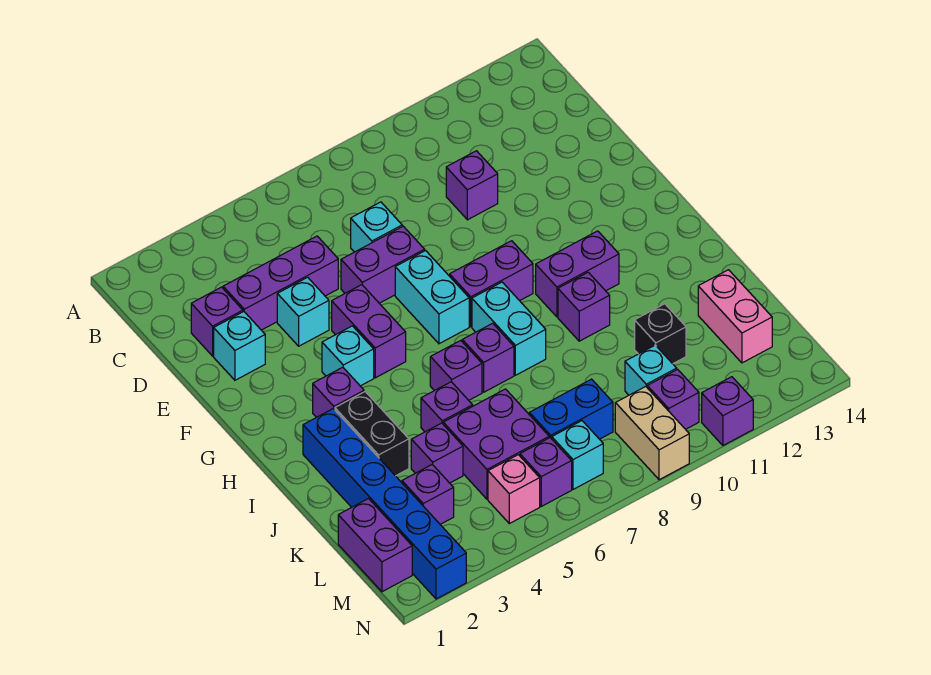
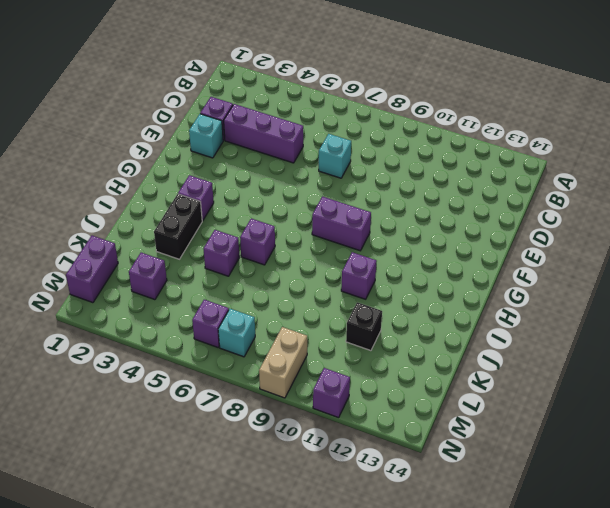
none -> purple brick D10 level 1
none -> cyan brick E4 level 1
none -> purple brick E6:E7 level 1
none -> purple brick F5:G5 level 1

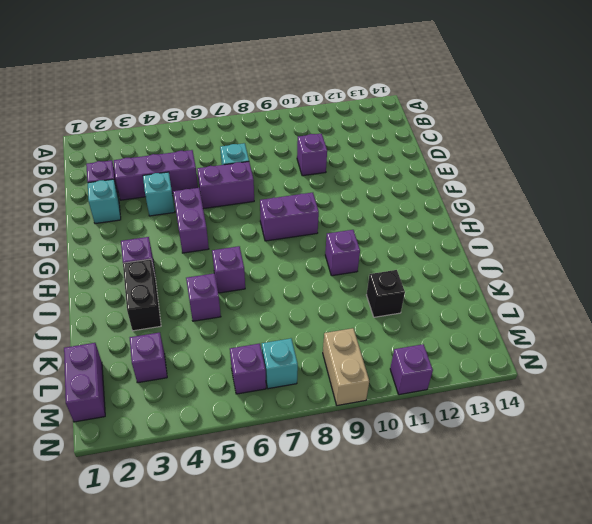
none -> cyan brick F7:G7 level 1
none -> cyan brick G4 level 1
none -> cyan brick H8:I8 level 1
none -> purple brick H10:H11 level 1

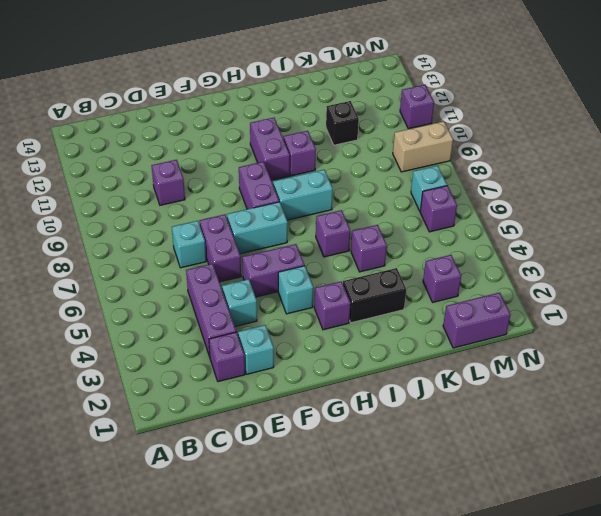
none -> blue brick I2:N2 level 1
none -> purple brick I7 level 1
none -> purple brick K4 level 1
none -> purple brick K5:L6 level 1

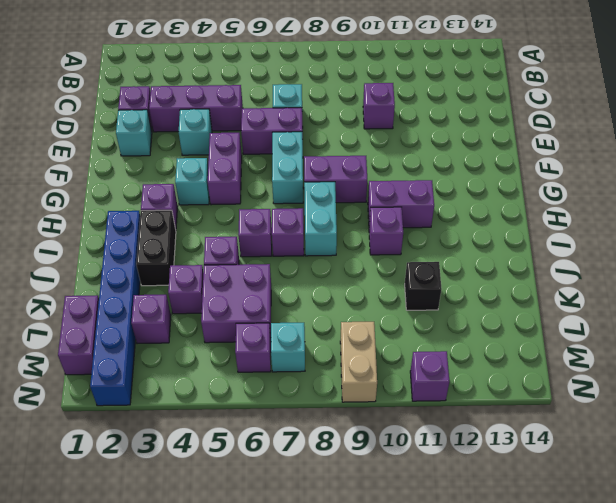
none -> pink brick K13:L13 level 1
none -> blue brick L7:L8 level 1
none -> cyan brick L10 level 1
none -> pink brick M5 level 1

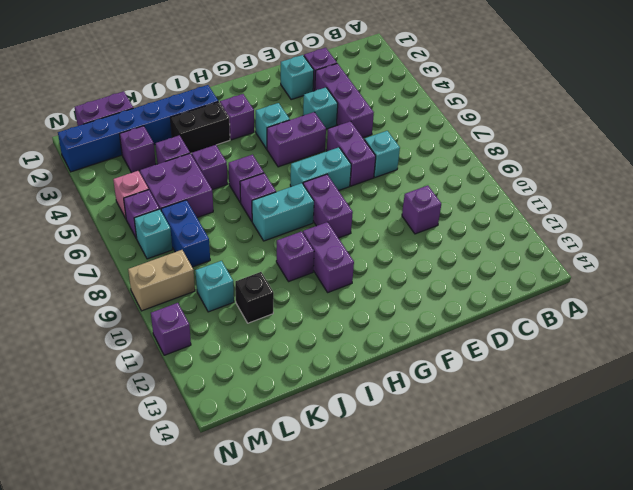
none -> pink brick K13:L13 level 1
none -> purple brick M10 level 1

